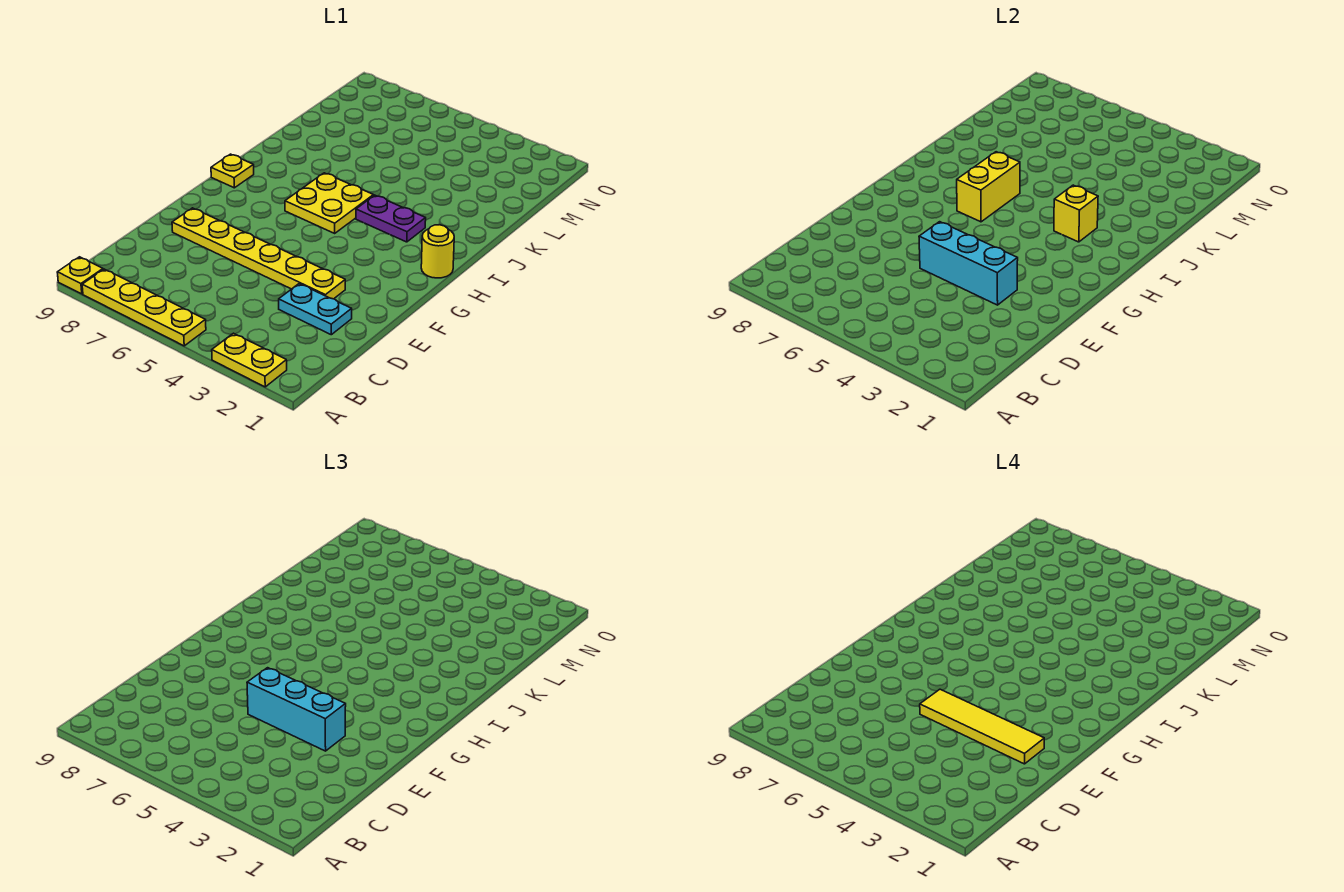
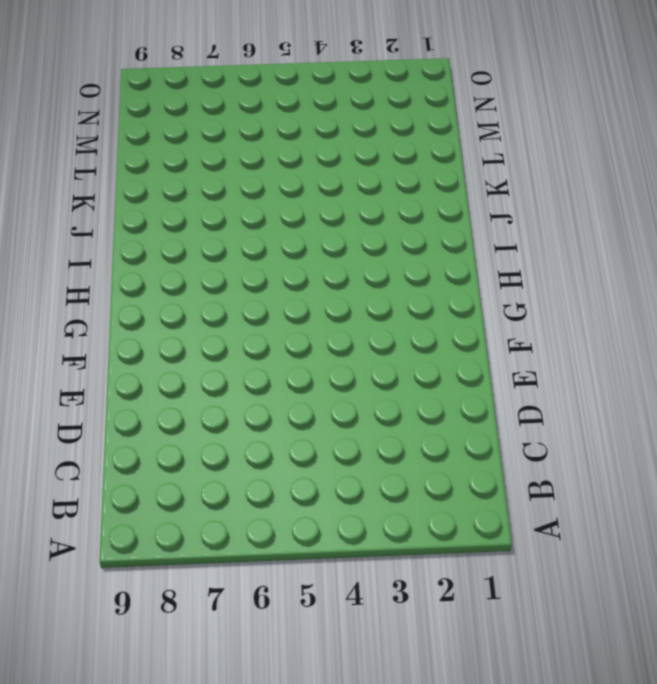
none -> yellow plate A2:A3 level 1
none -> yellow plate A5:A8 level 1
none -> yellow plate A9 level 1

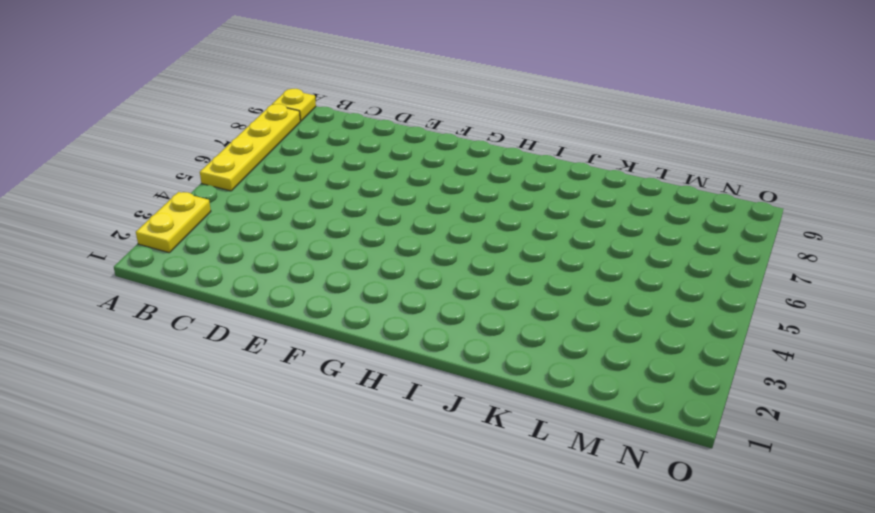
none -> cyan plate D2:D3 level 1
none -> yellow plate E3:E8 level 1
none -> yellow round brick H1 level 1

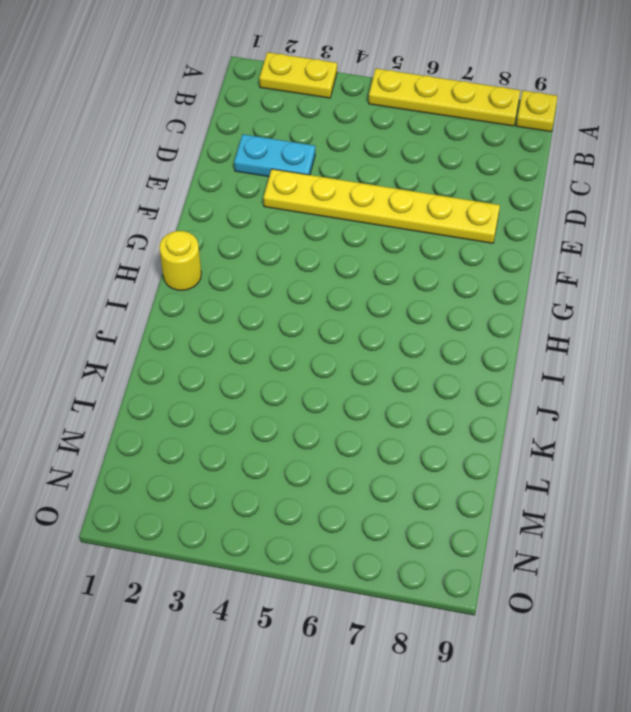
none -> yellow plate H5:I6 level 1
none -> yellow plate H9 level 1
none -> purple plate I3:I4 level 1

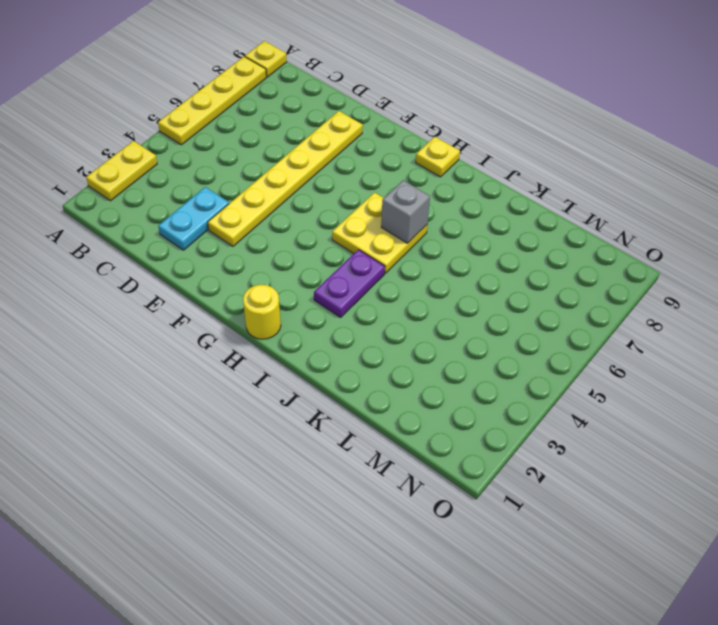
grey brick I6 level 2 -> yellow brick H6:I6 level 2
none -> cyan brick E3:E5 level 2
none -> yellow brick I3 level 2
none -> cyan brick E3:E5 level 3

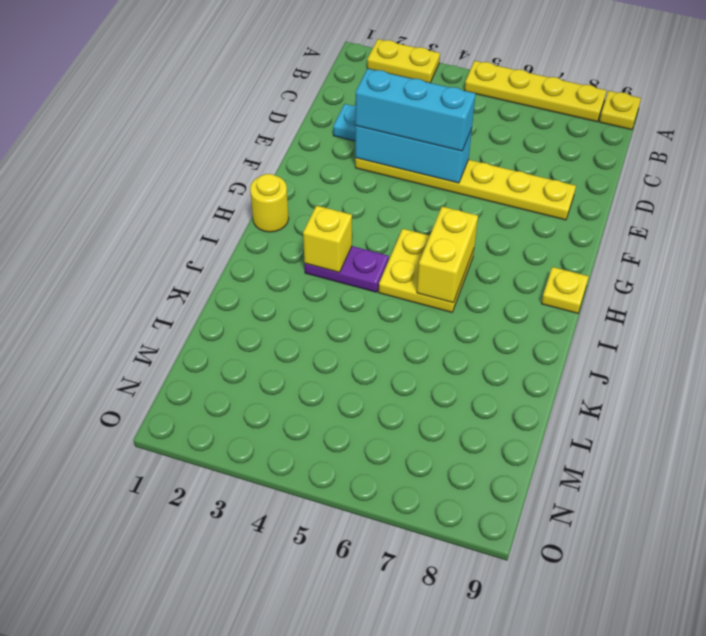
none -> yellow tile E2:E5 level 4

